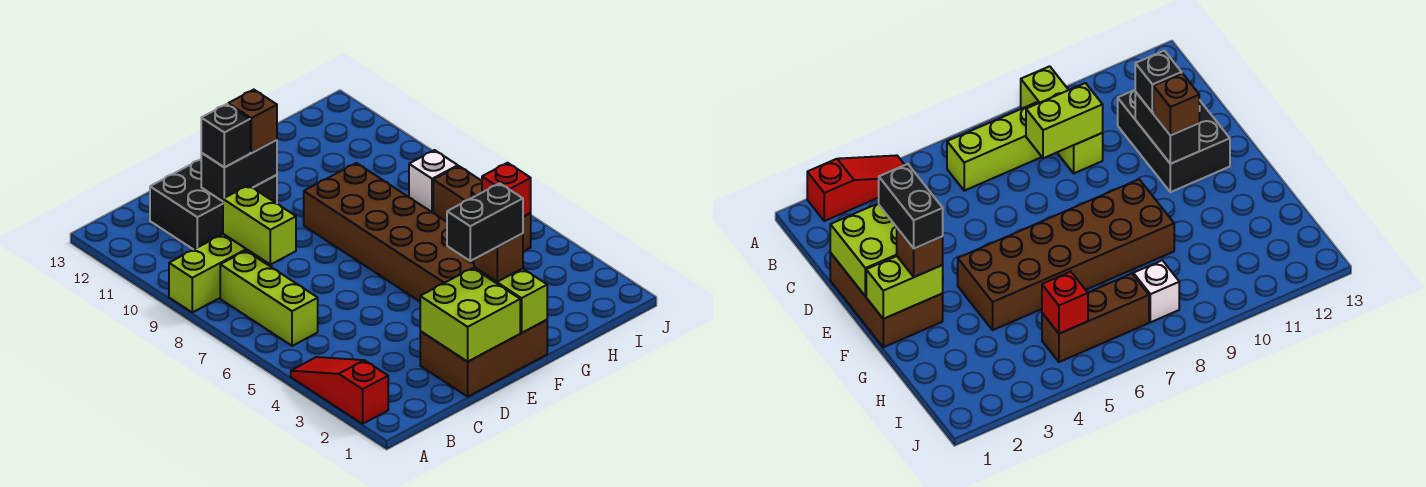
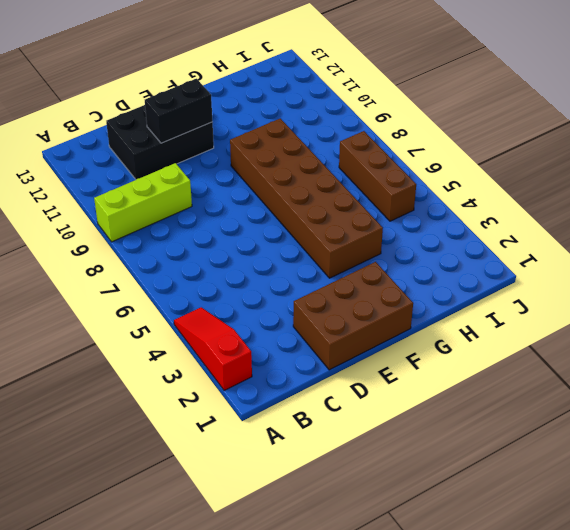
none -> lime brick B6:B8 level 1
none -> white brick I8 level 1
none -> lime brick C8:C9 level 2

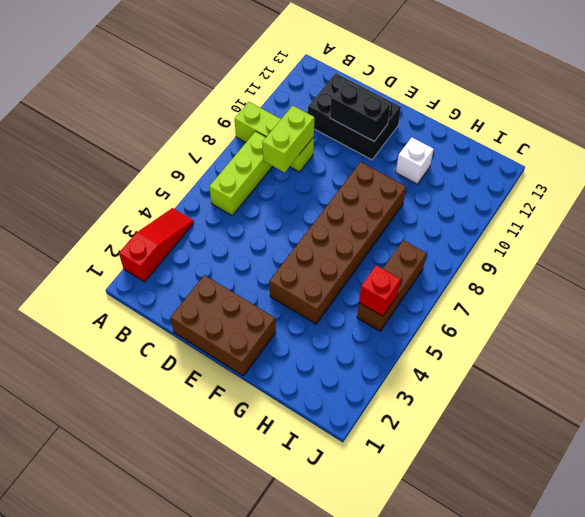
white brick G11 level 1 -> white brick I8 level 1
none -> lime brick D1:E2 level 2
none -> lime brick F1:F2 level 2
none -> black brick D11 level 3

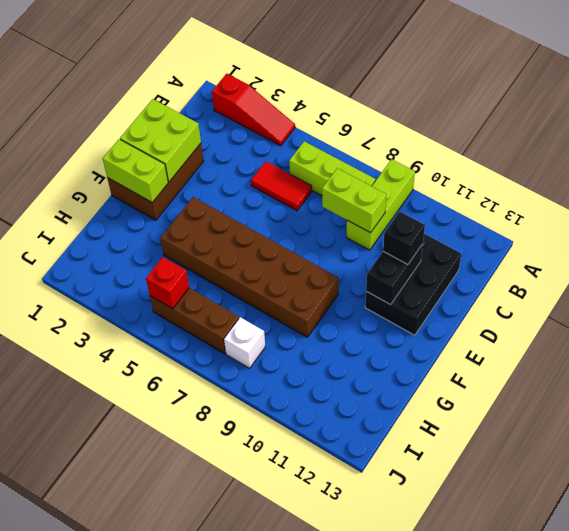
red tile C5:C6 level 1 -> none
none -> brown brick E11 level 3
none -> brown brick F2 level 3
none -> black brick E2:F2 level 4

